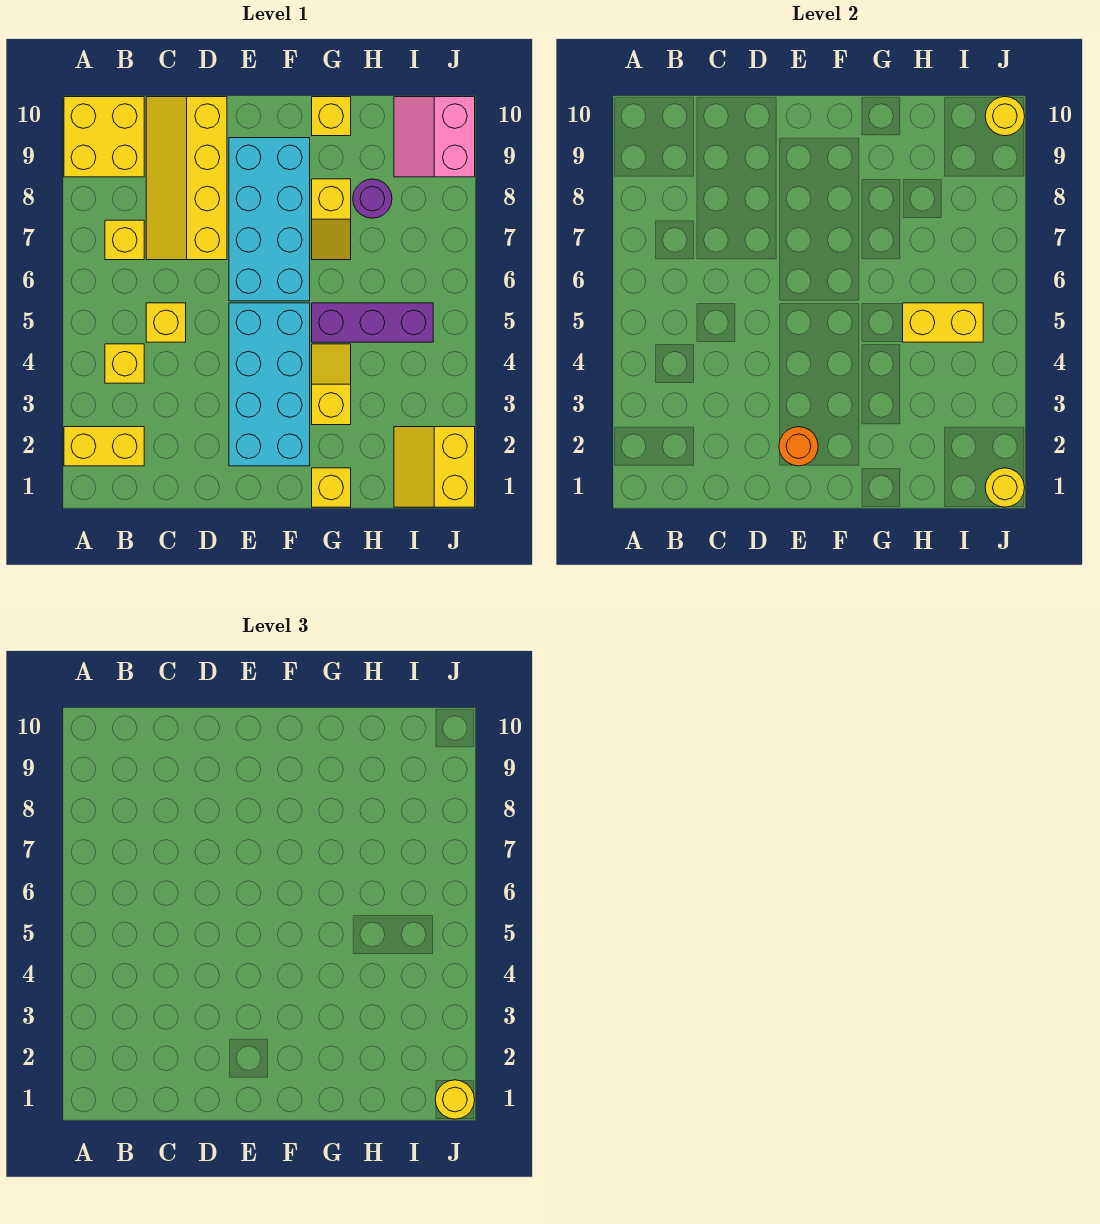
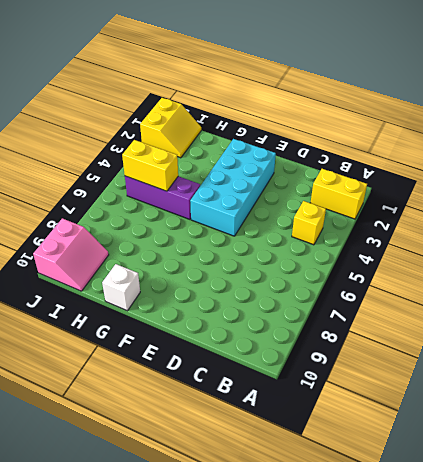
white brick G10 level 1 -> yellow brick G10 level 1
none -> yellow brick A9:B10 level 1
none -> yellow brick B7 level 1
none -> yellow brick C5 level 1

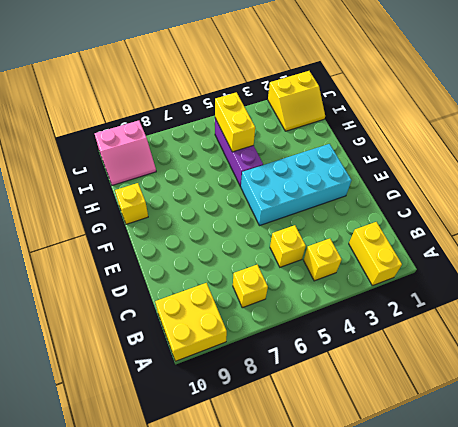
none -> yellow slope C7:D10 level 1 top D
none -> cyan brick E6:F9 level 1
none -> yellow brick G1 level 1

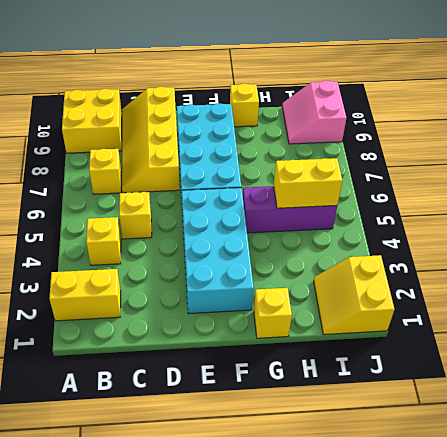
none -> yellow slope G3:G4 level 1 top 3
none -> yellow slope G7:G8 level 1 top 8
none -> purple round brick H8 level 1

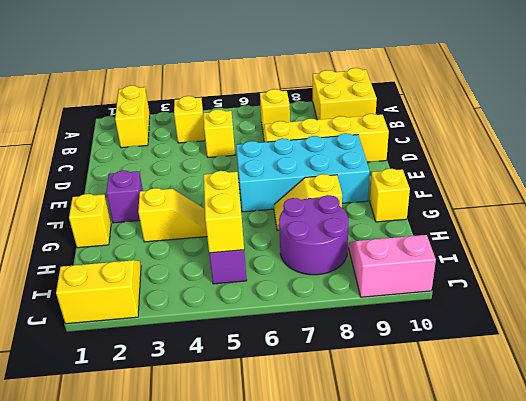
purple brick F2 level 1 -> cyan brick E2:F5 level 1
purple round brick H7:I8 level 1 -> purple round brick H8 level 1
none -> orange round brick E2 level 2
none -> yellow round brick J1 level 2
none -> yellow round brick J10 level 2

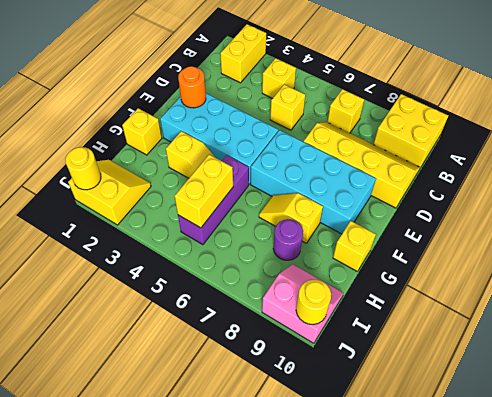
none -> yellow round brick J1 level 3

